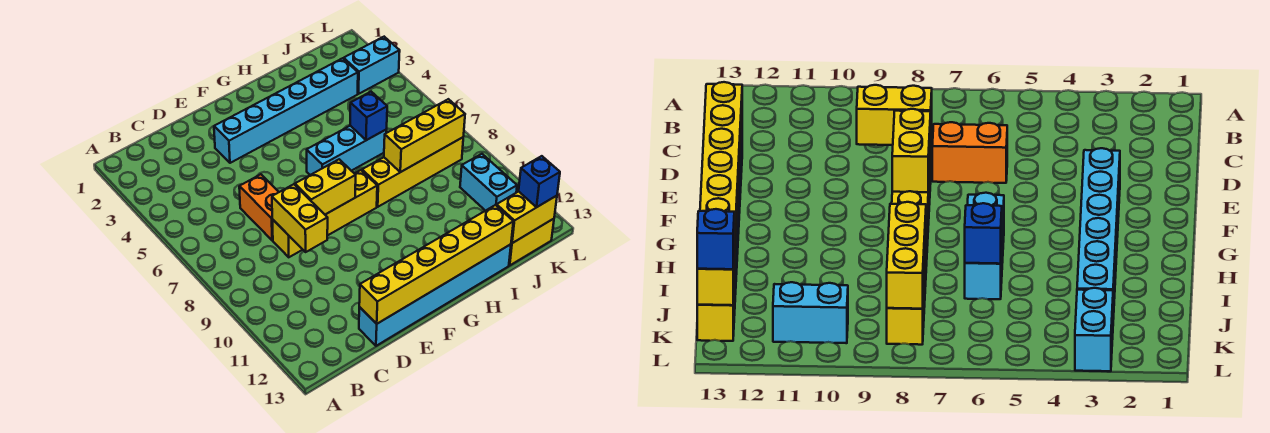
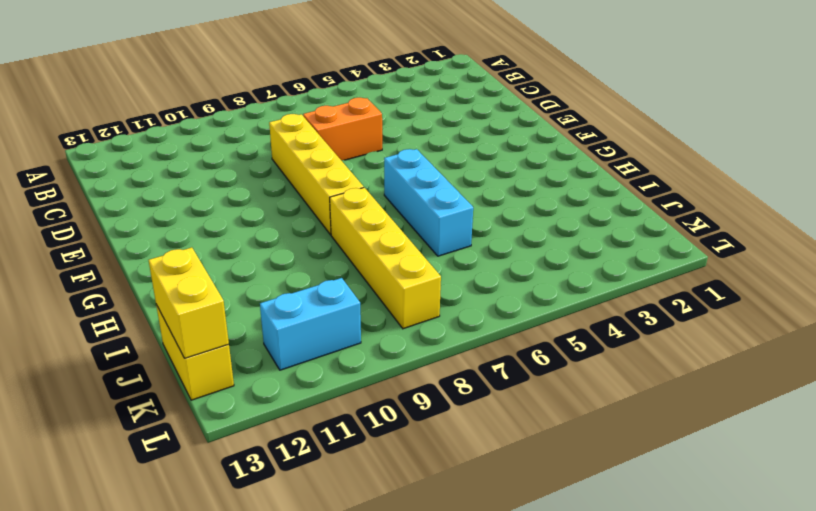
none -> cyan brick D13:I13 level 1
none -> cyan brick E3:J3 level 1
none -> cyan brick K3:L3 level 1

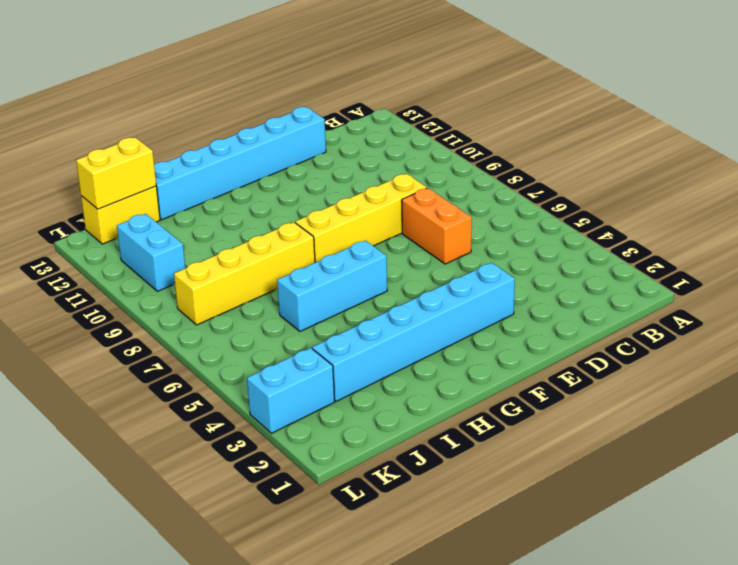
none -> yellow brick D8:D9 level 2
none -> yellow brick D13:I13 level 2
none -> yellow brick E8:F8 level 2

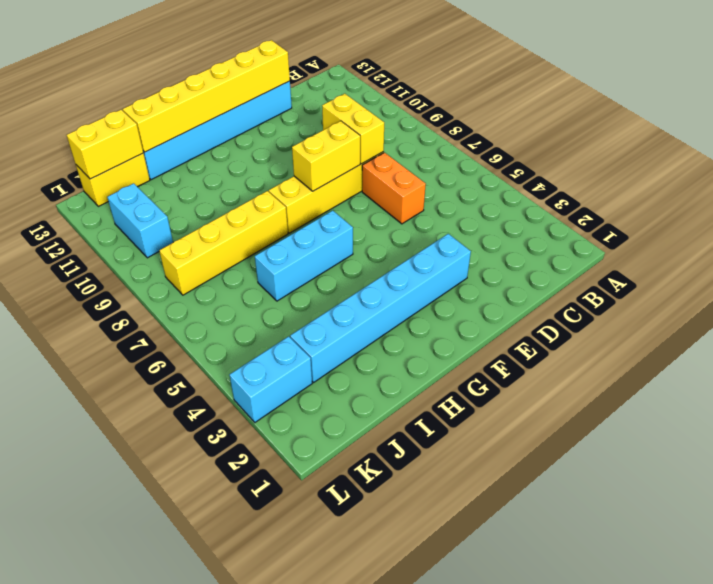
none -> blue brick I6 level 2
none -> yellow brick I8:K8 level 2
none -> blue brick K13 level 3

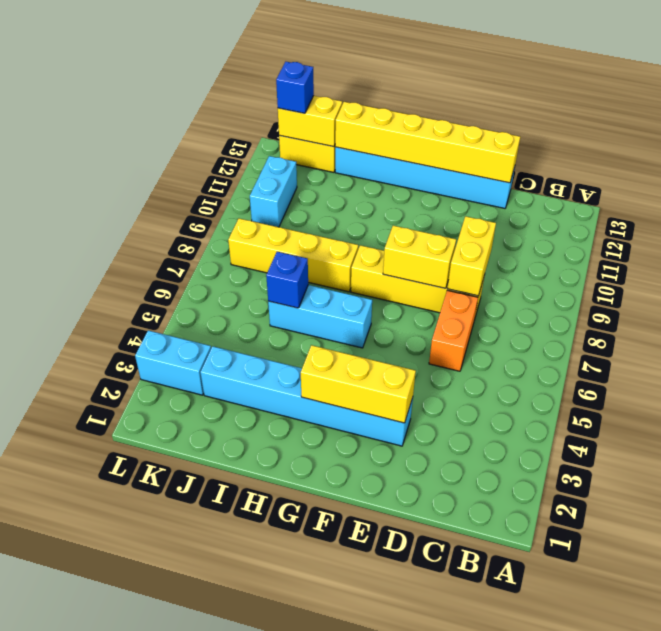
yellow brick E3:G3 level 2 -> yellow brick I8:K8 level 2

